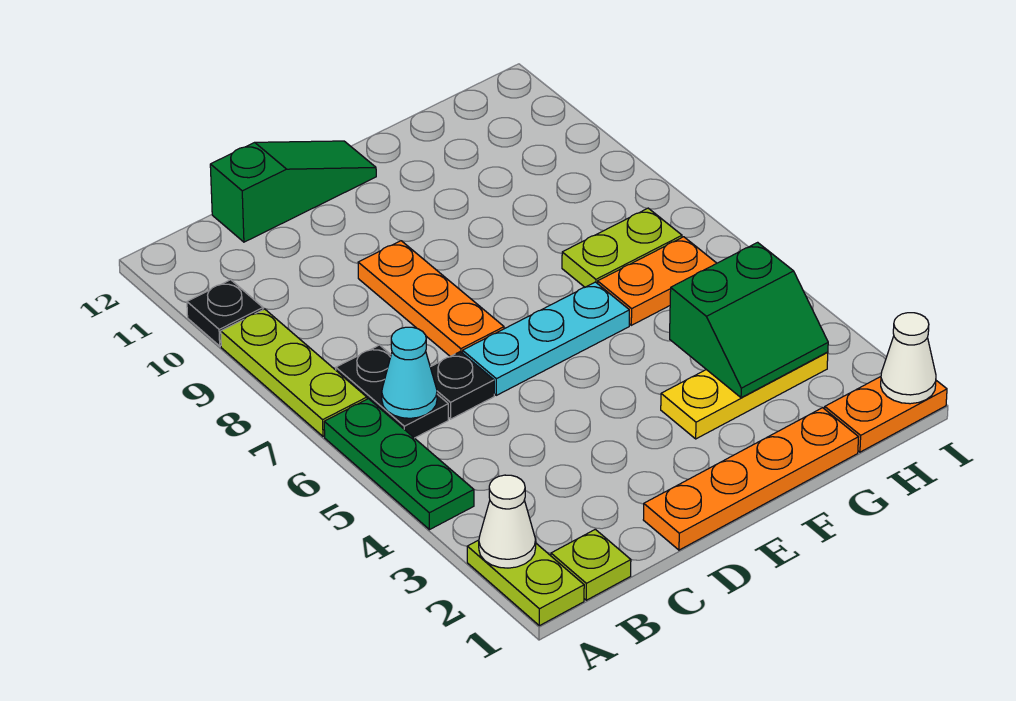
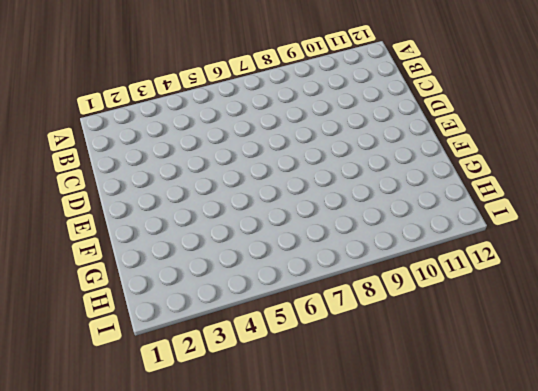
none -> lime plate A1:A2 level 1
none -> green plate A4:A6 level 1
none -> lime plate A7:A9 level 1

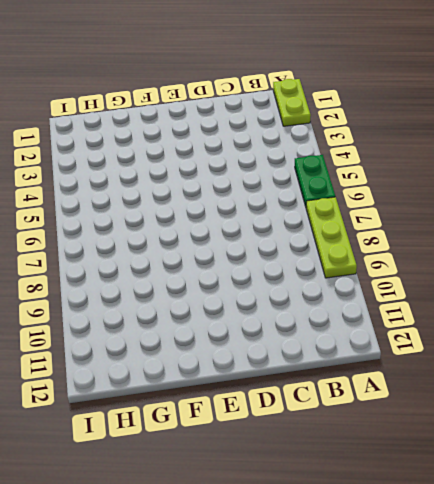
green plate A5:A6 level 1 -> green plate A4:A6 level 1
none -> black plate A10 level 1
none -> lime plate B1 level 1
none -> black plate B6:B7 level 1

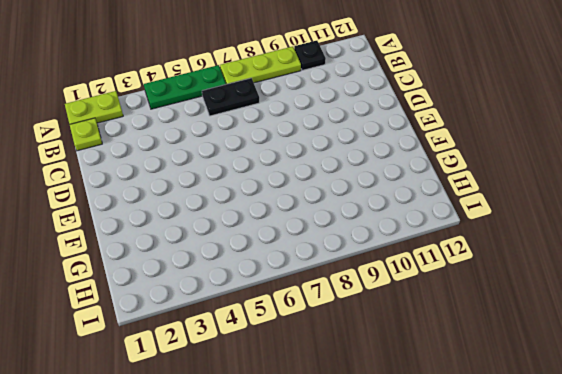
none -> black plate C6 level 1
none -> green slope C12:E12 level 1 top C
none -> orange plate D1:G1 level 1

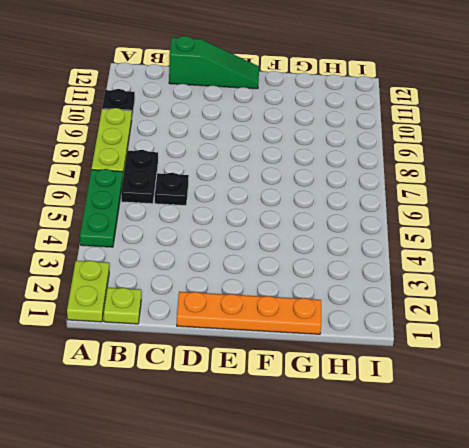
none -> cyan plate D6:F6 level 1
none -> orange plate D7:D9 level 1
none -> yellow plate F3:H3 level 1

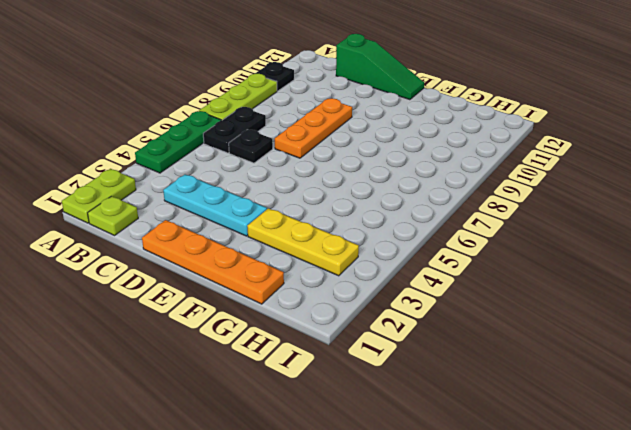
cyan plate C3:E3 level 1 -> cyan plate D6:F6 level 1
none -> orange plate G6:H6 level 1
none -> lime plate G7:H7 level 1
none -> orange plate H1:I1 level 1

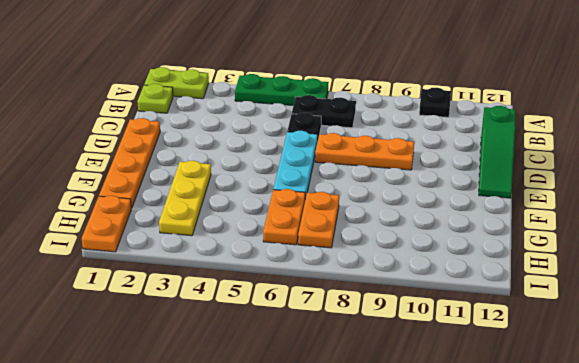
orange plate G7:H7 level 1 -> lime plate G7:H7 level 1
none -> lime plate A7:A9 level 1
none -> white cone A2 level 2
none -> cyan cone B6 level 2

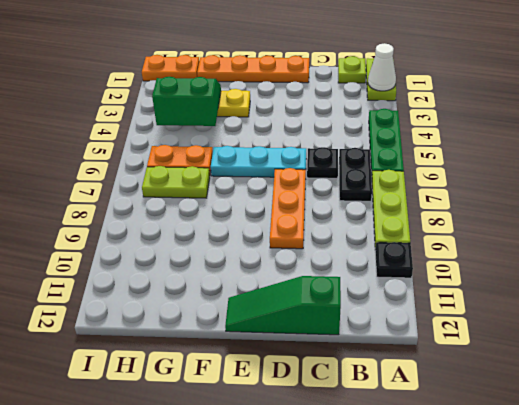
none -> cyan cone B6 level 2
none -> white cone I1 level 2

